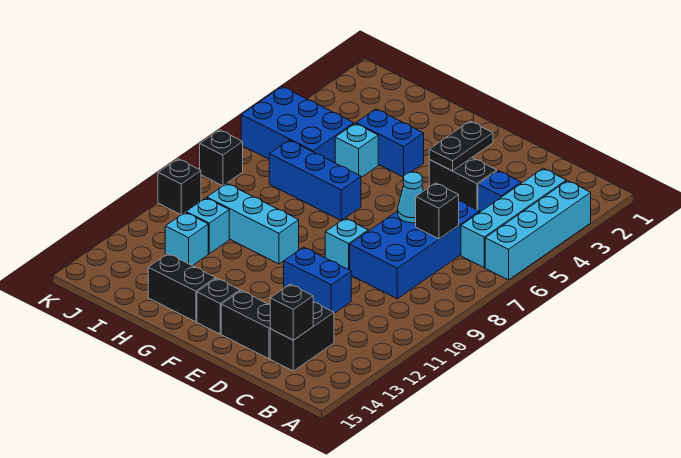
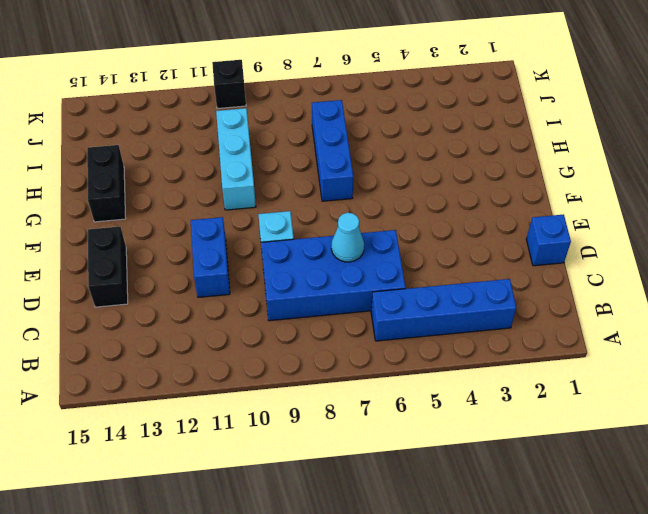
blue brick B3:B6 level 1 -> cyan brick B3:B6 level 1
blue brick D1 level 1 -> blue brick C4 level 1
none -> cyan brick A3:A6 level 1
none -> black brick C13:C14 level 1
none -> black brick D4:E4 level 1

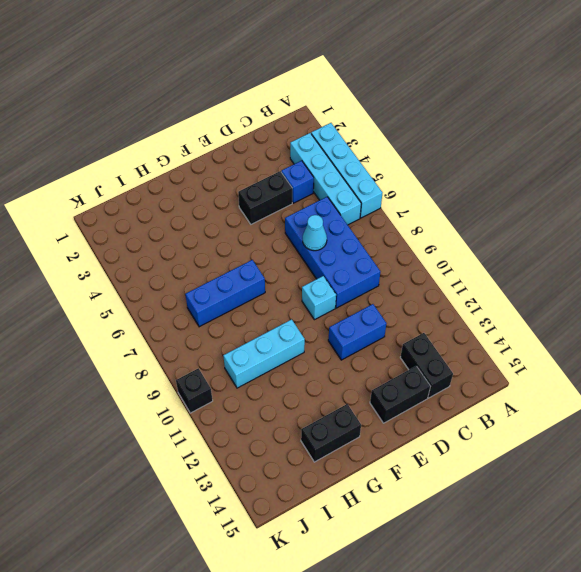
none -> black brick F14 level 1
none -> blue brick G4:H4 level 1
none -> cyan brick H5 level 1

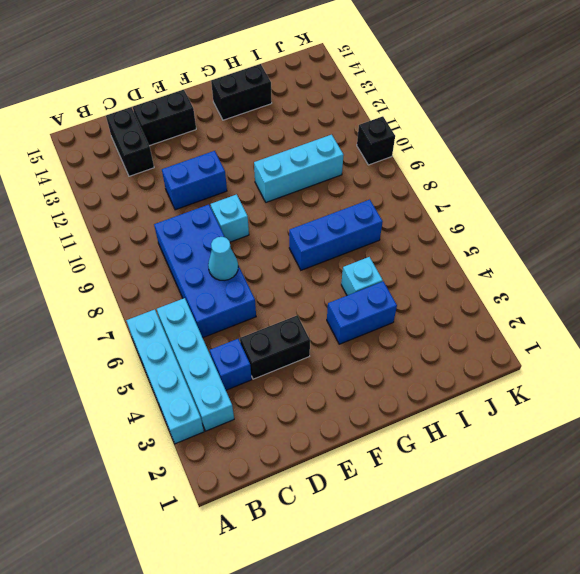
none -> black brick F14 level 1
none -> blue brick I5:K6 level 1
none -> cyan brick I11 level 1

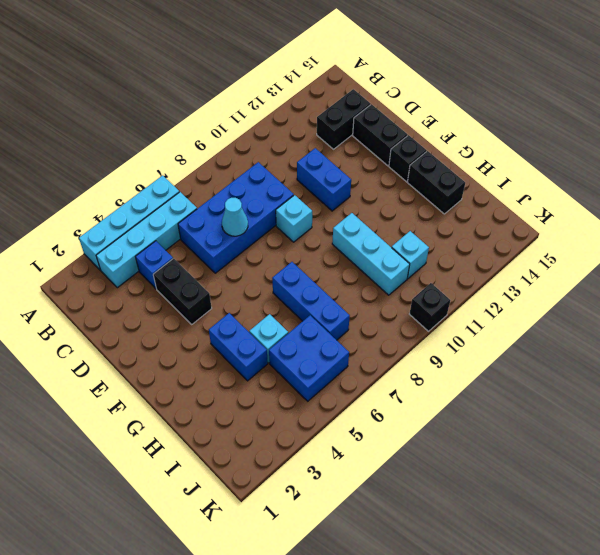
blue brick I5:J6 level 1 -> blue brick I5:K6 level 1
none -> cyan brick I12 level 1
none -> black brick K8 level 1
none -> black brick C7 level 2

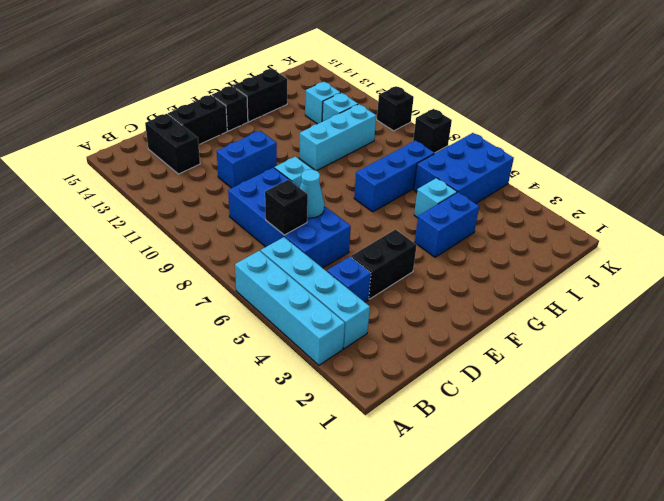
none -> black brick C14 level 2
none -> black plate E3:E4 level 2

